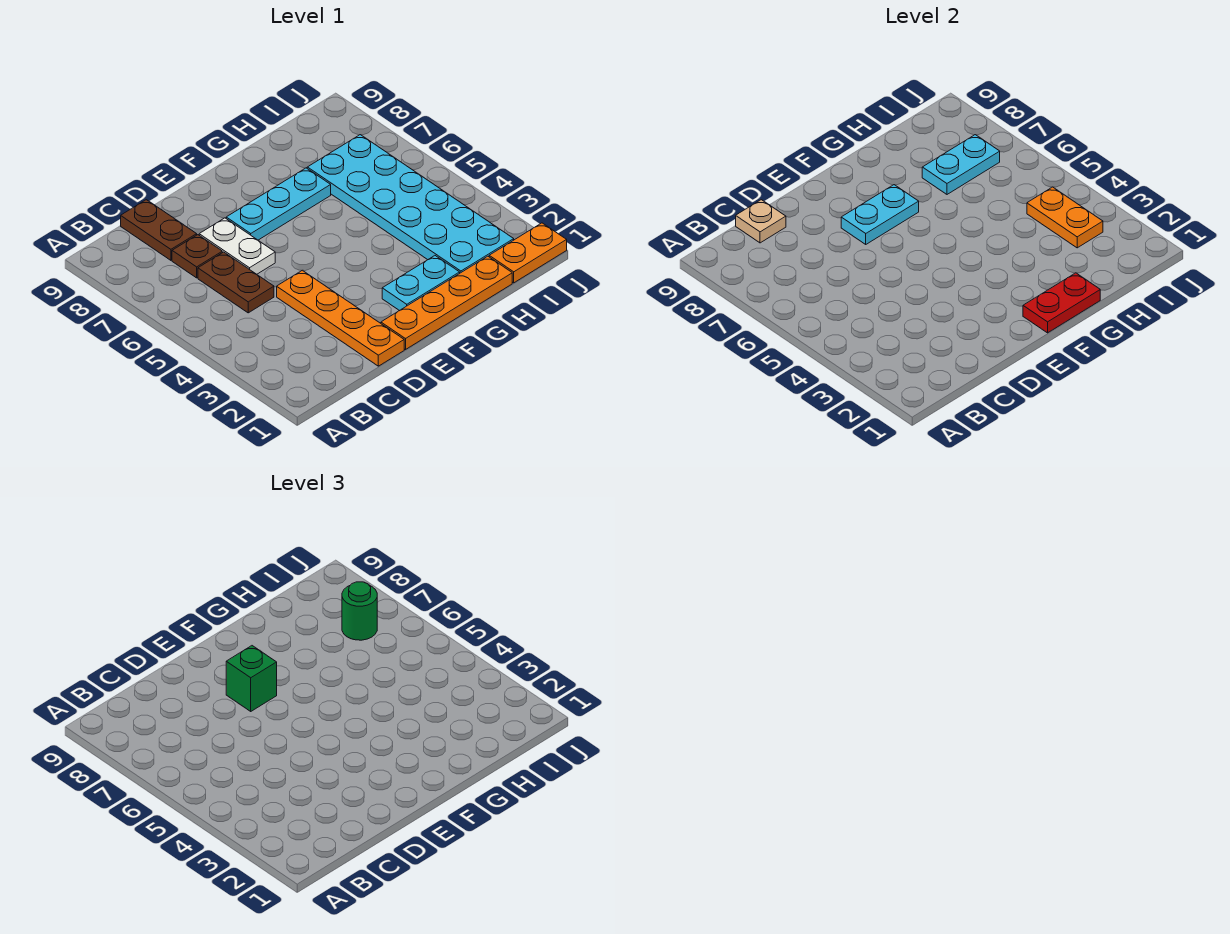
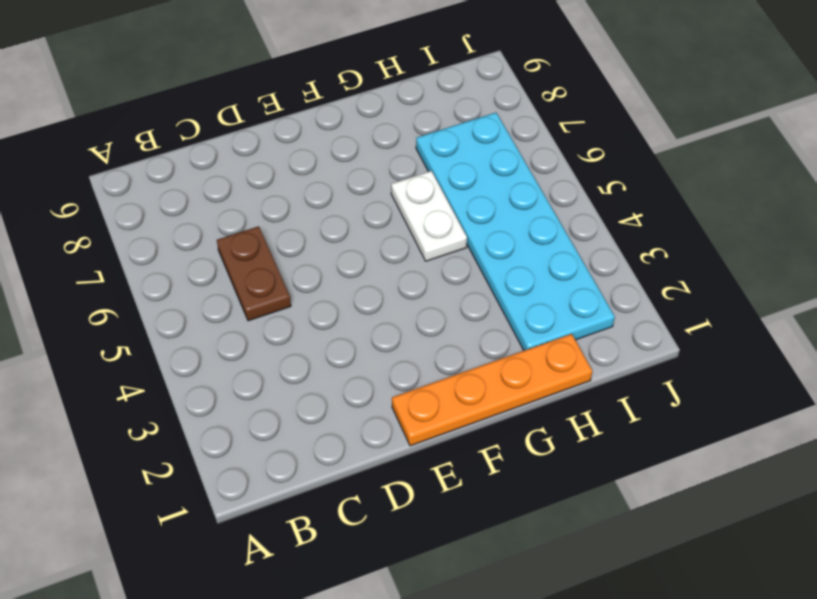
white plate G5:G6 level 1 -> white plate D6:D7 level 1
none -> brown plate C7 level 1
none -> brown plate C8:C9 level 1
none -> orange plate D1:D4 level 1

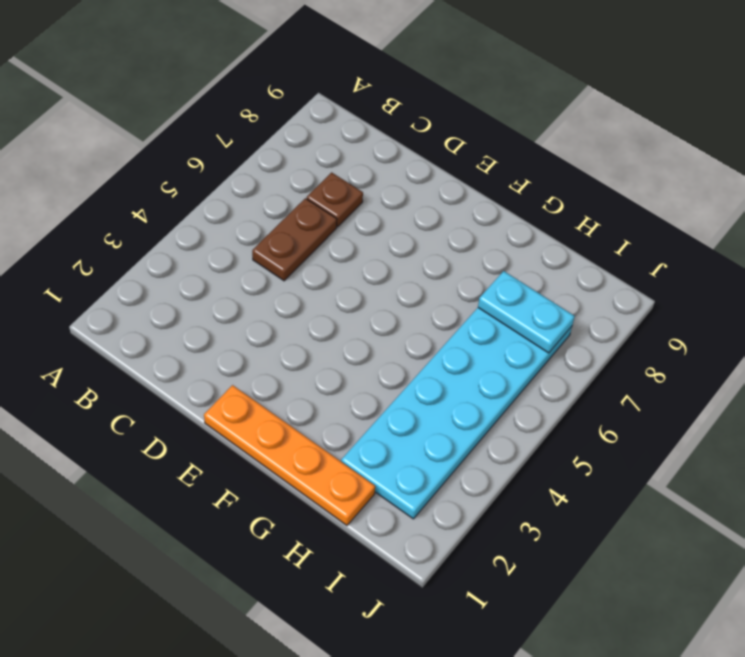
none -> brown plate C8:C9 level 1
none -> orange plate D1:D4 level 1
none -> white plate D6:D7 level 1

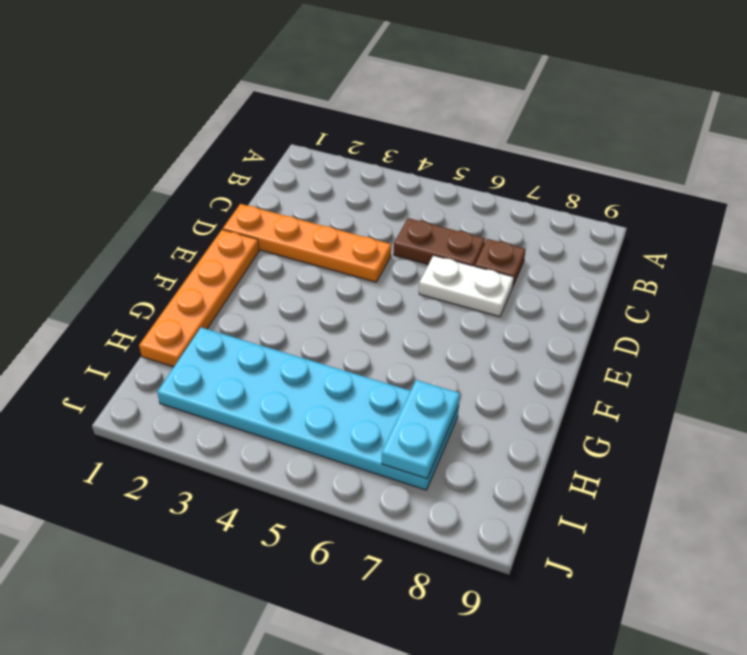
none -> brown plate C8:C9 level 1
none -> cyan plate E7:G7 level 1
none -> cyan plate F2:G2 level 1

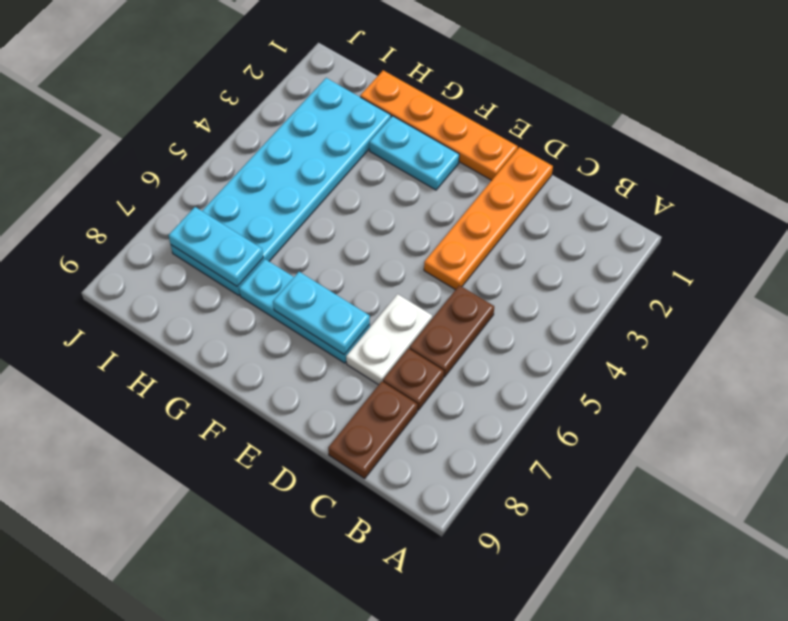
none -> orange plate I1:J1 level 1
none -> tan plate C9 level 2
none -> red plate F1:G1 level 2

